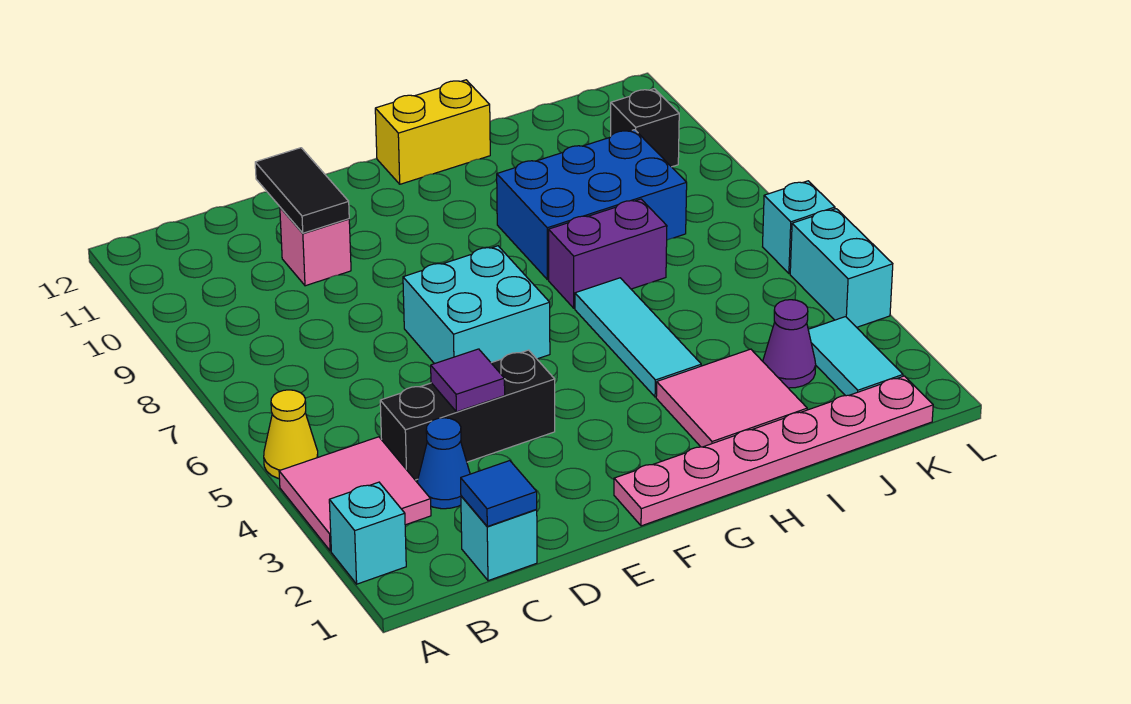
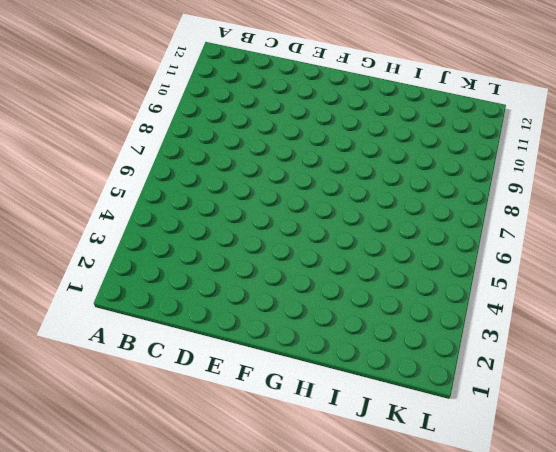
none -> cyan brick A2 level 1
none -> pink tile A3:B4 level 1
none -> yellow cone A5 level 1

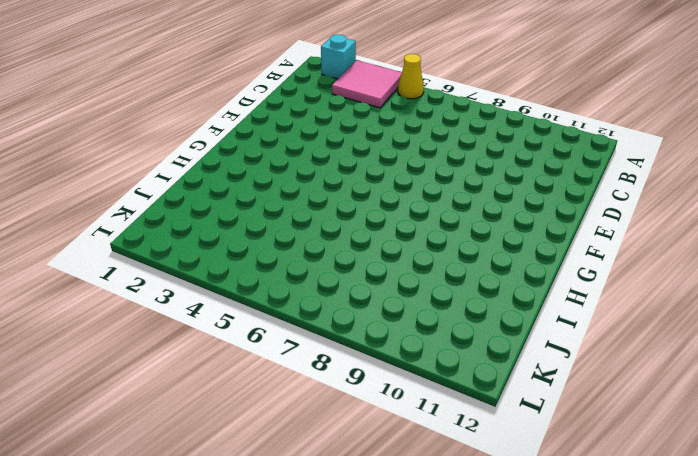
none -> cyan brick C1 level 1
none -> blue cone C3 level 1
none -> black brick C4:E4 level 1

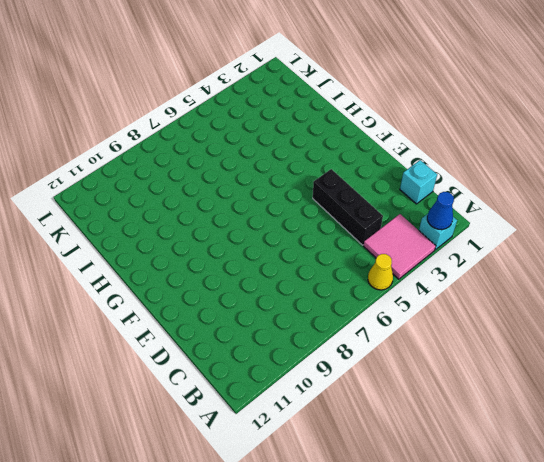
blue cone A2 level 2 -> blue cone C3 level 1
none -> pink brick D10 level 1
none -> cyan brick E6:F7 level 1
none -> pink plate F1:K1 level 1

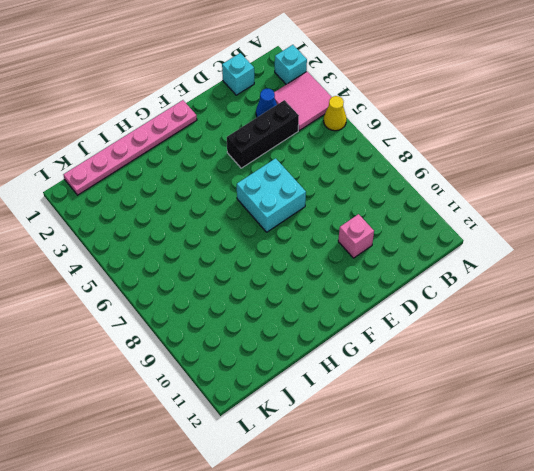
none -> yellow brick G12:H12 level 1
none -> pink tile H2:I3 level 1
none -> cyan tile H4:H6 level 1

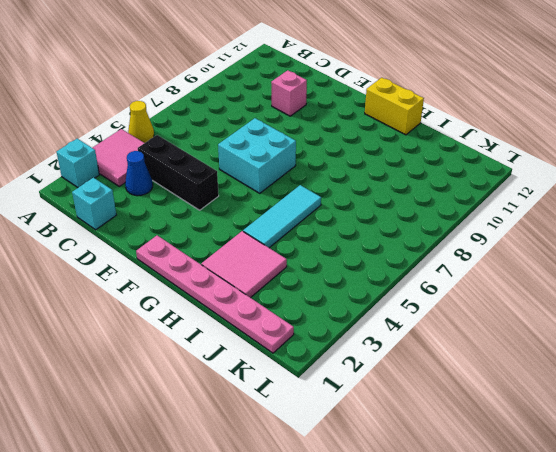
none -> purple brick H7:I7 level 1
none -> blue brick H8:J9 level 1
none -> purple cone J3 level 1

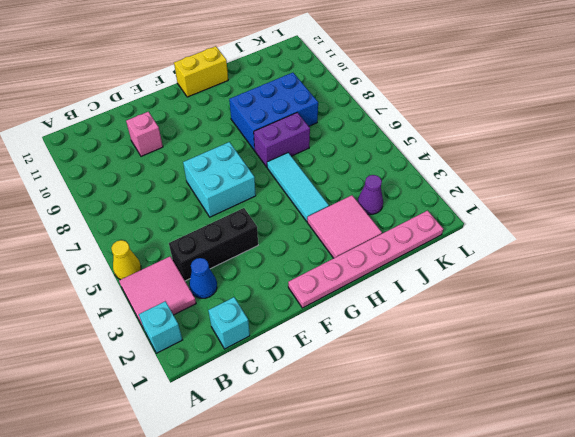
none -> cyan tile K2:K3 level 1
none -> black brick K10 level 1
none -> cyan brick L4:L5 level 1

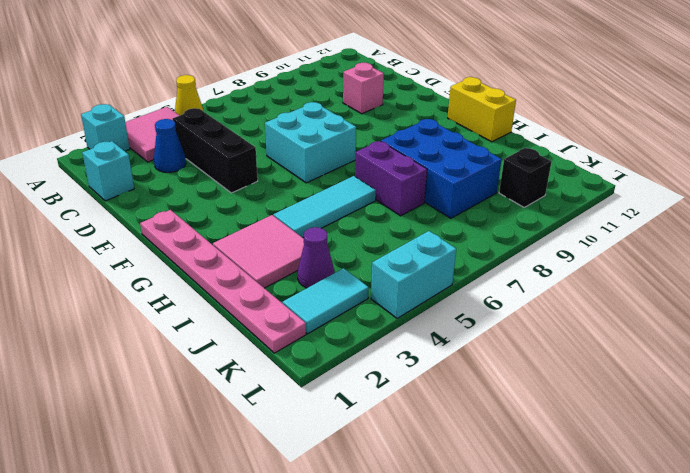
none -> cyan brick L6 level 1
none -> blue tile C1 level 2
none -> purple tile D4 level 2

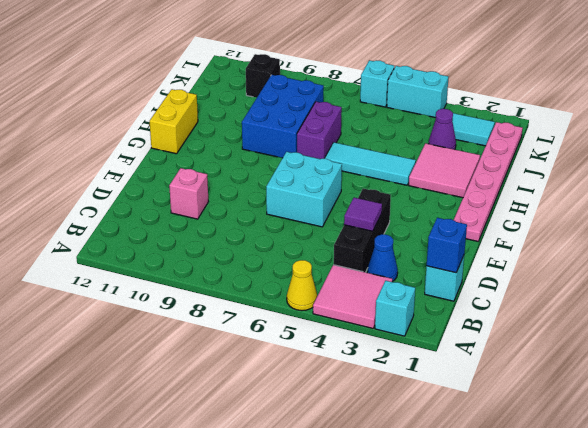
blue brick C1 level 2 -> blue tile C1 level 2
none -> black tile D10:D11 level 2

